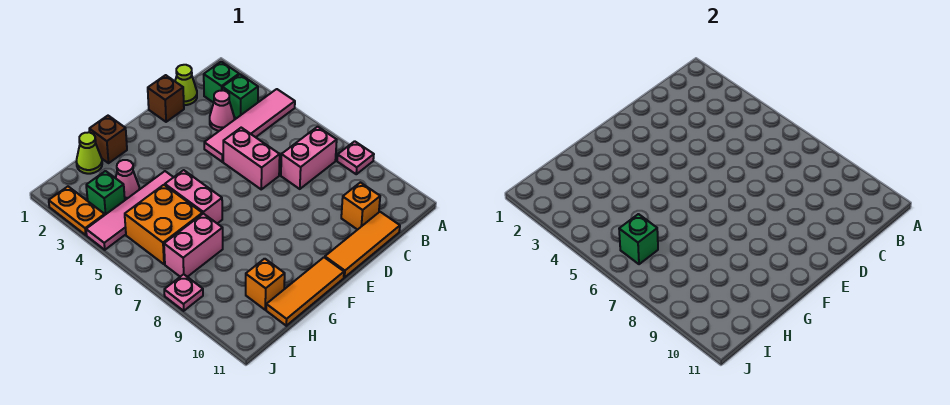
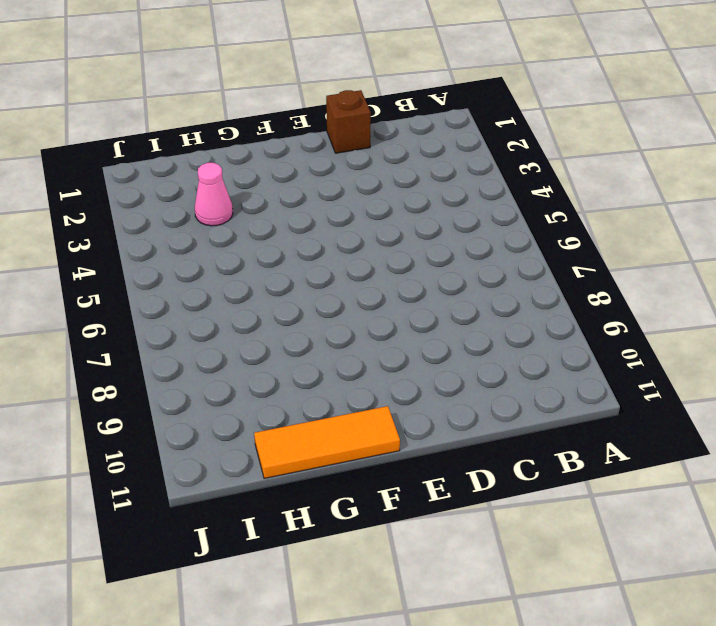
none -> pink tile A4:D4 level 1
none -> pink plate A8 level 1
none -> green brick B2 level 1

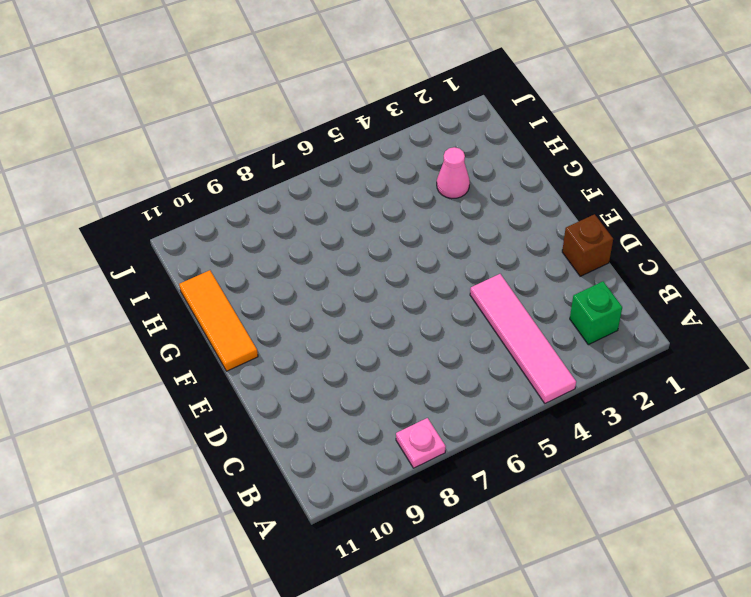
none -> green brick B3 level 1
none -> pink brick B7:C7 level 1
none -> lime cone C1 level 1

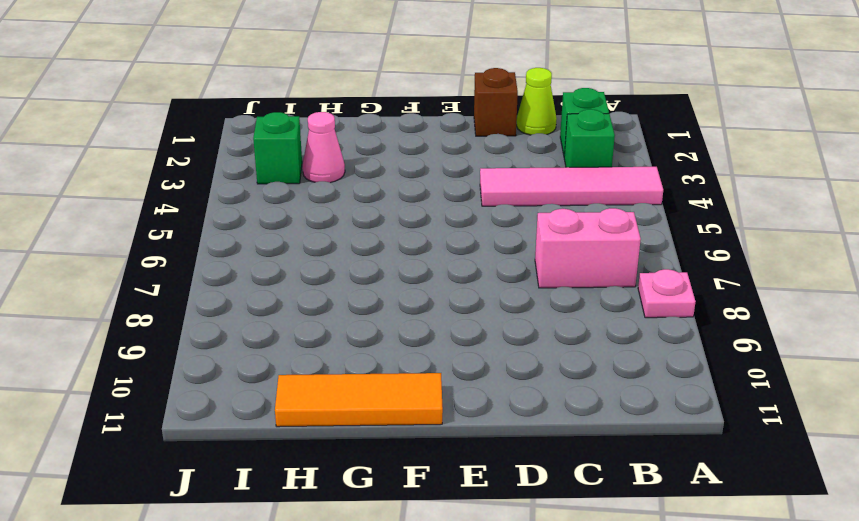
none -> pink cone C3 level 1
none -> orange brick C10 level 1
none -> orange tile C11:E11 level 1

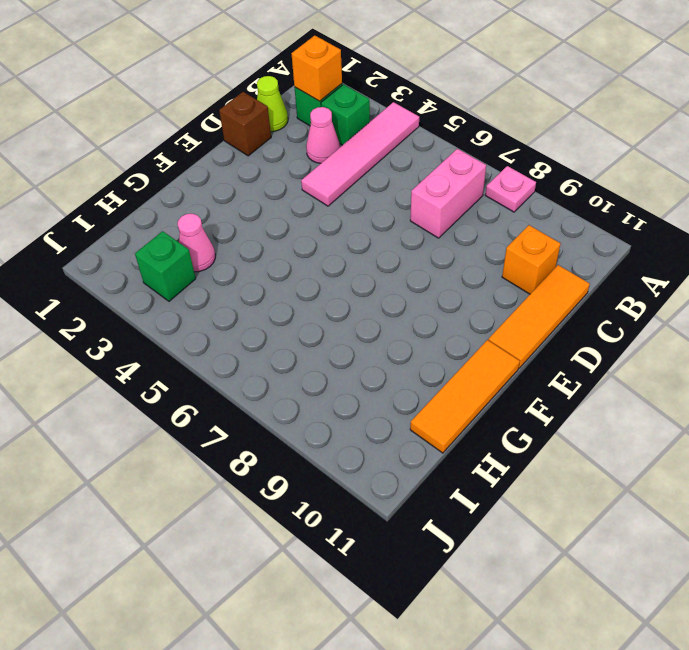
orange brick B2 level 2 -> orange brick H10 level 1
none -> pink brick D5:D6 level 1
none -> brown brick G1 level 1
none -> pink tile G4:J4 level 1

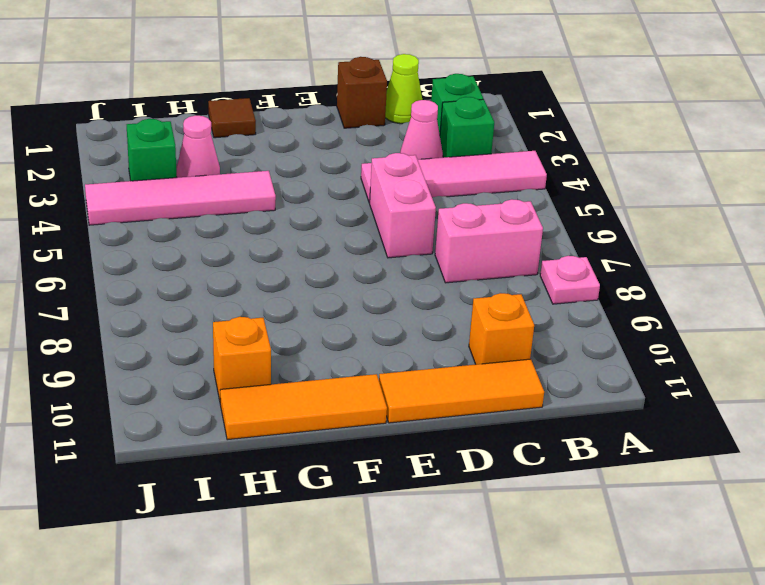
brown tile G1 level 1 -> brown brick G1 level 1
none -> pink brick G5:G6 level 1
none -> lime cone H1 level 1
none -> orange brick H5:I6 level 1

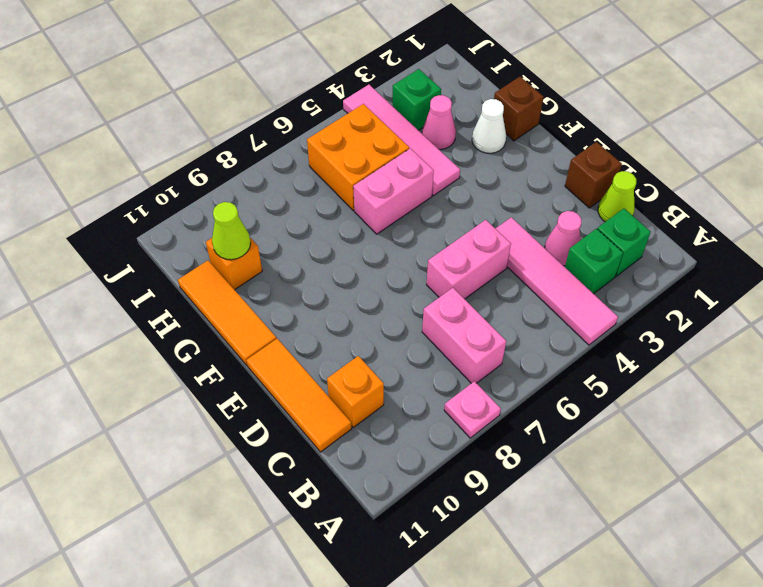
white cone G2 level 1 -> none
lime cone H10 level 2 -> lime cone H1 level 1
none -> pink brick H7:I7 level 1
none -> orange plate J2:J3 level 1
none -> pink plate J8 level 1

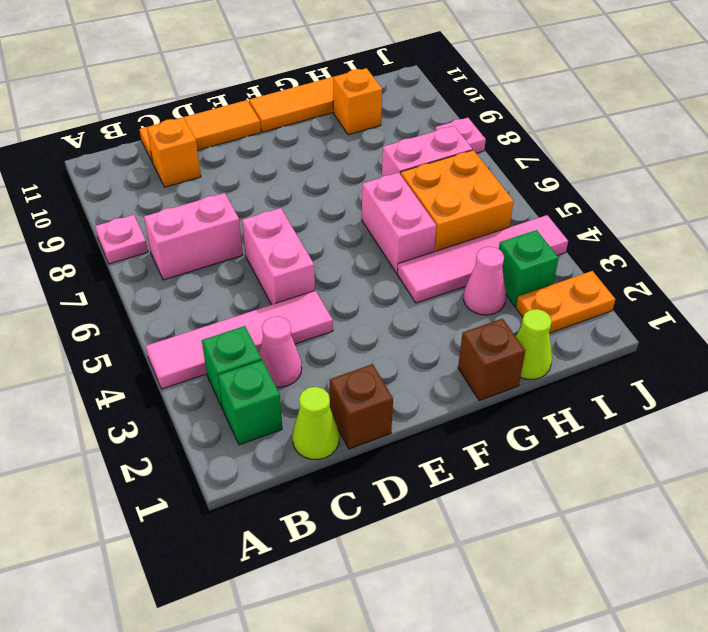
orange plate I2:J2 level 1 -> orange plate J2:J3 level 1
none -> green brick I6 level 2

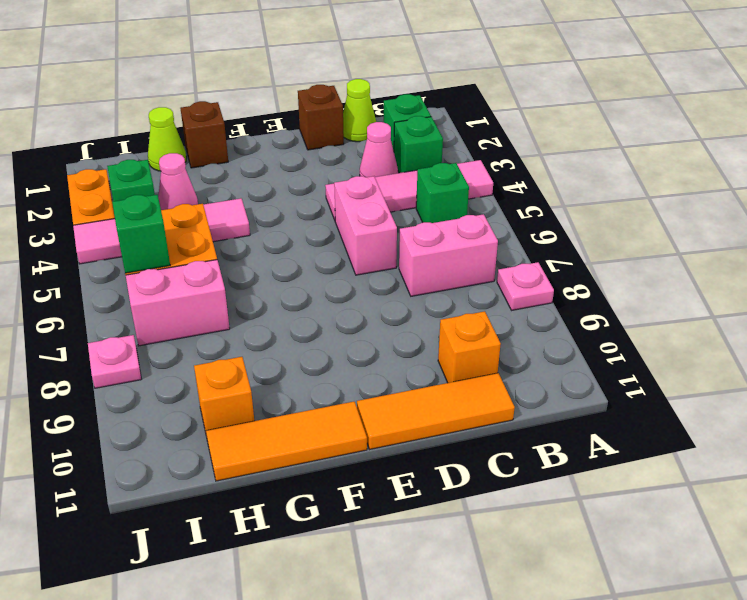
green brick B5 level 1 -> none
none -> pink brick G5:G6 level 1

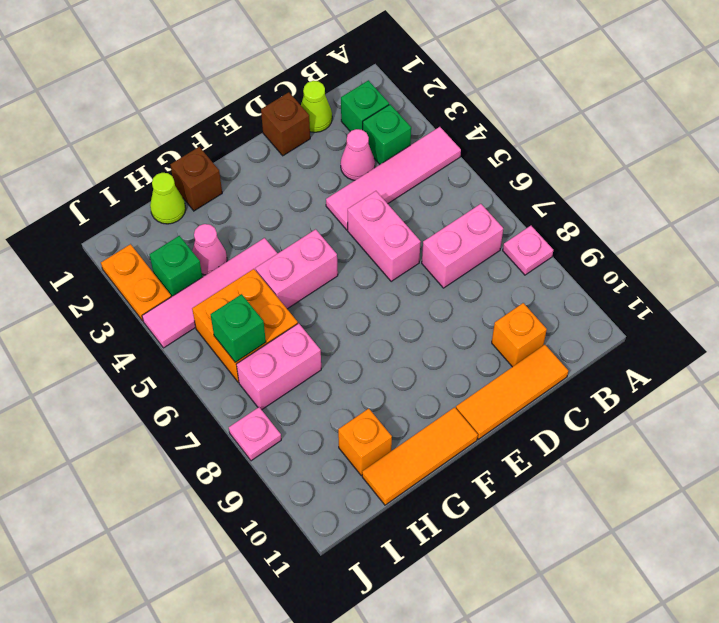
pink brick F5:G5 level 1 -> pink brick G5:G6 level 1

